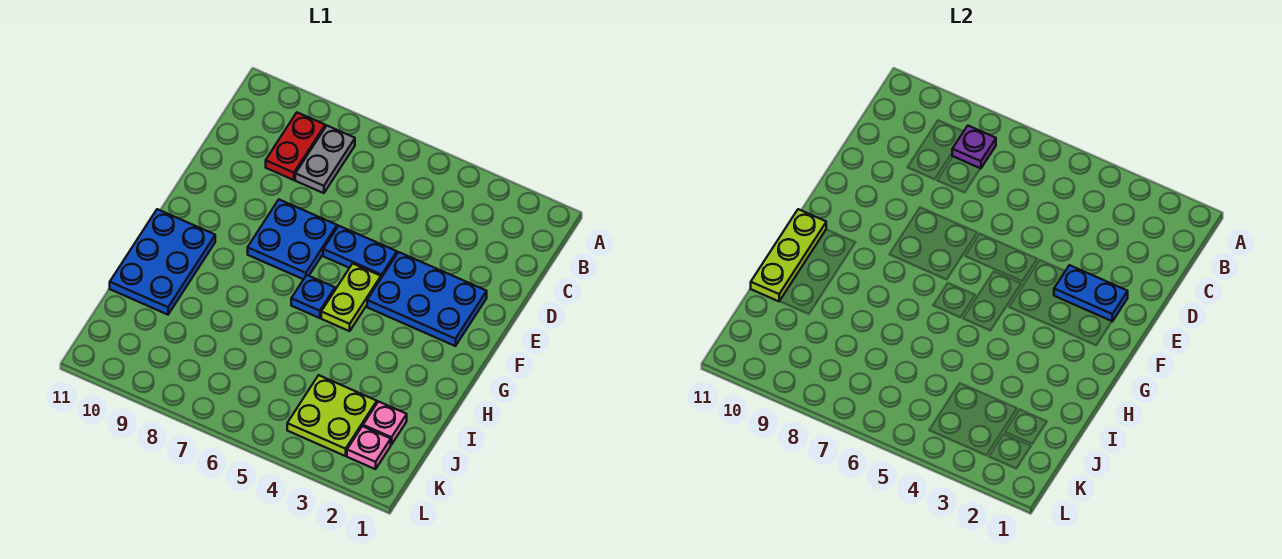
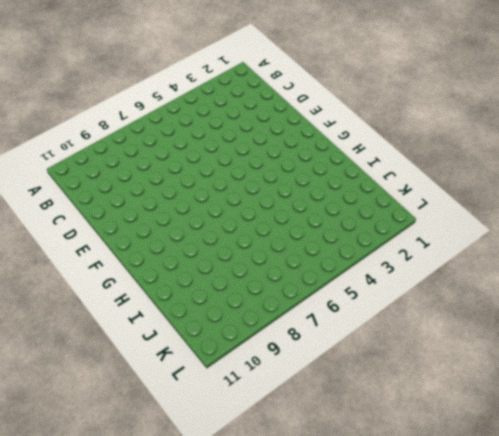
none -> grey plate B8:C8 level 1
none -> red plate B9:C9 level 1
none -> blue plate E2:F4 level 1

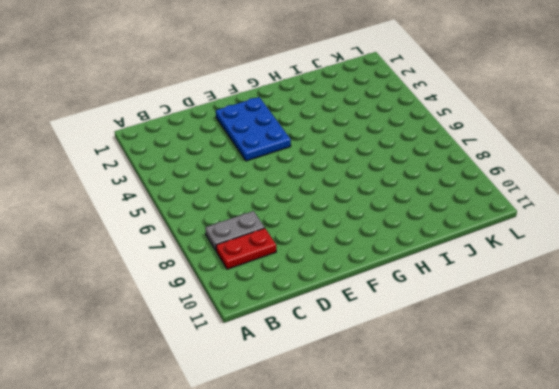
none -> blue plate E5:E6 level 1
none -> blue plate E7:F8 level 1
none -> lime plate F5:G5 level 1

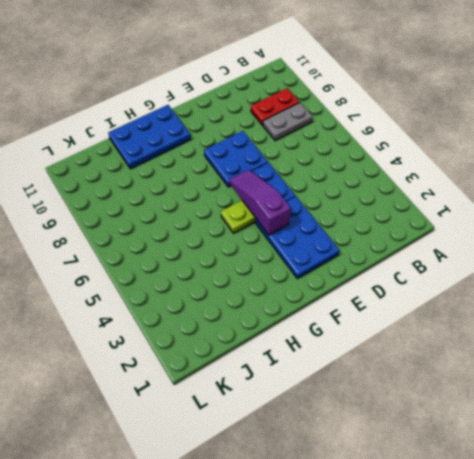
purple slope F4:F6 level 2 top 4 -> none
none -> blue plate G6 level 1
none -> pink plate J2 level 1
none -> lime plate J3:K4 level 1

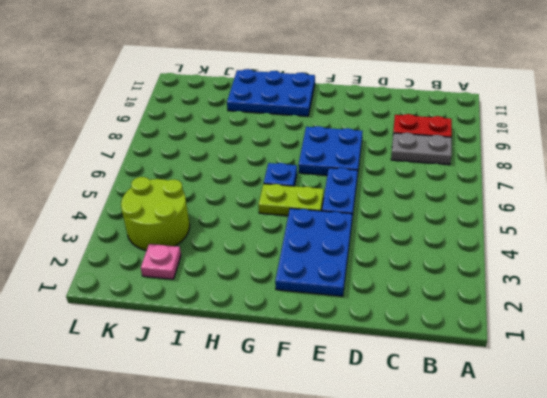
lime round brick J3:K4 level 1 -> lime plate J3:K4 level 1
none -> pink plate K2 level 1
none -> purple plate B8 level 2
none -> blue plate E2:E3 level 2

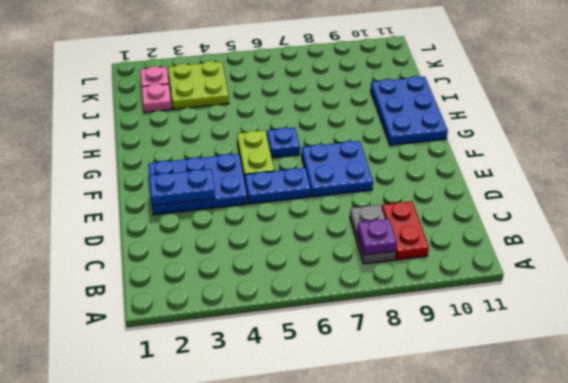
none -> lime plate G11:I11 level 2

